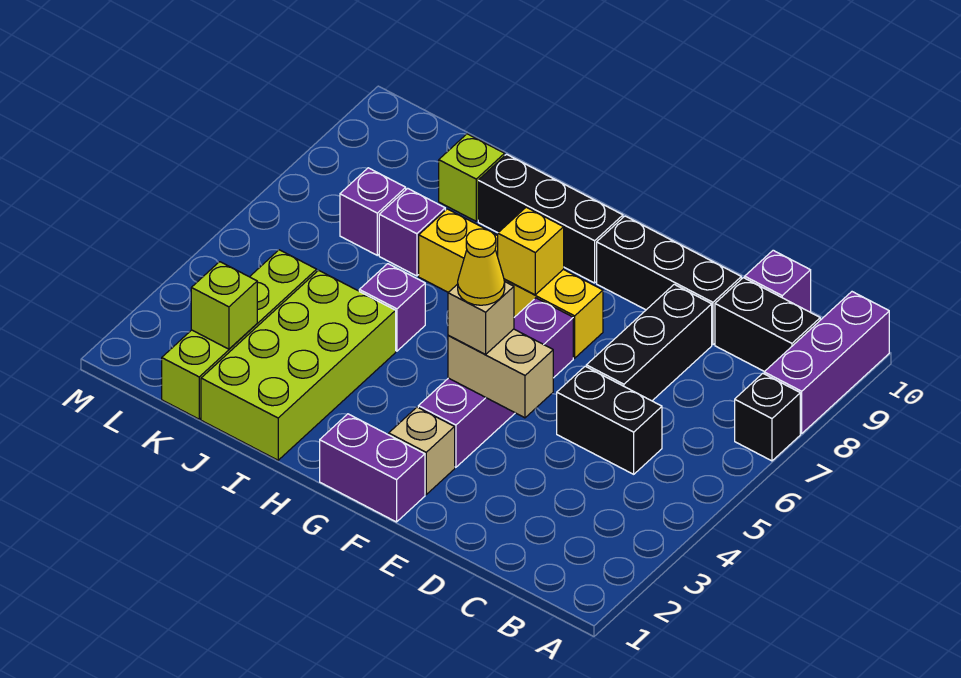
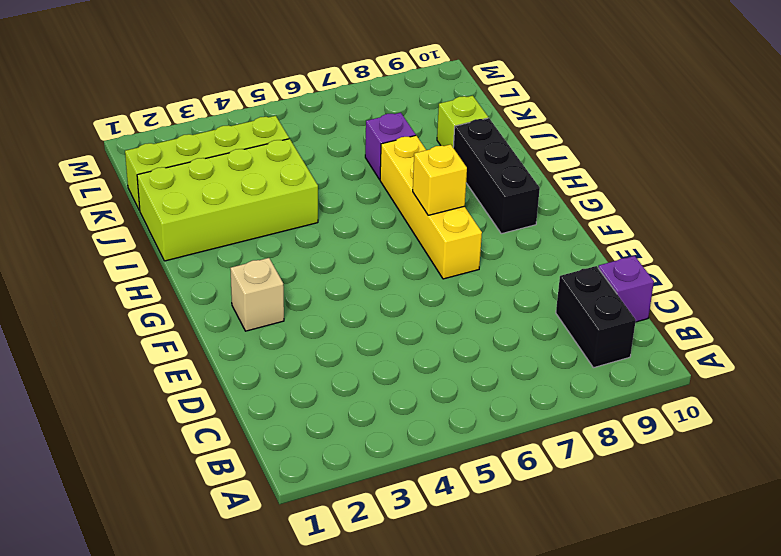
none -> black brick A7 level 1
none -> purple brick A8:A10 level 1
none -> black brick C5:D5 level 1

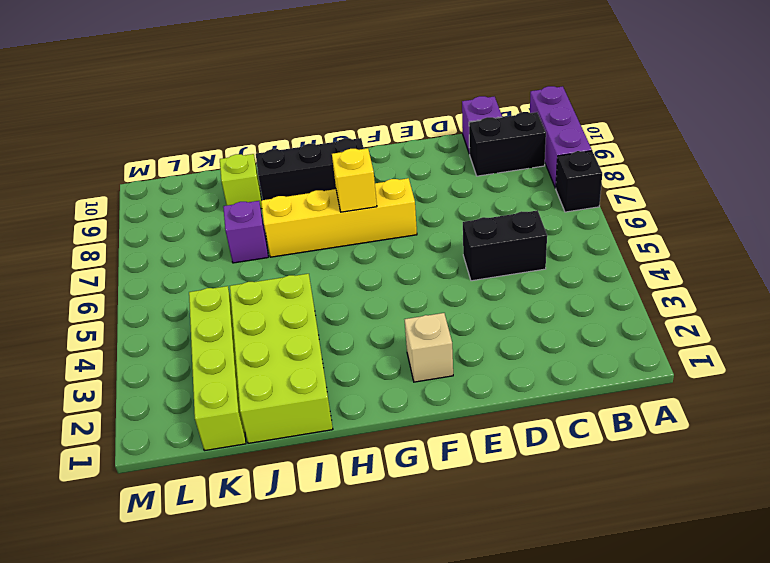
none -> black brick D6:D8 level 1
none -> black brick D9:F9 level 1
none -> purple brick F1:G1 level 1

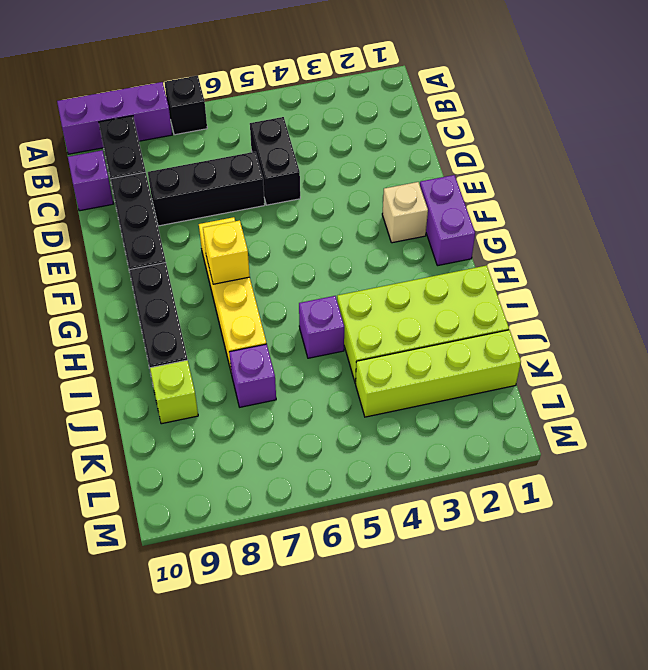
none -> purple brick F3:F6 level 1
none -> purple brick K7 level 1
none -> tan brick E4:F4 level 2

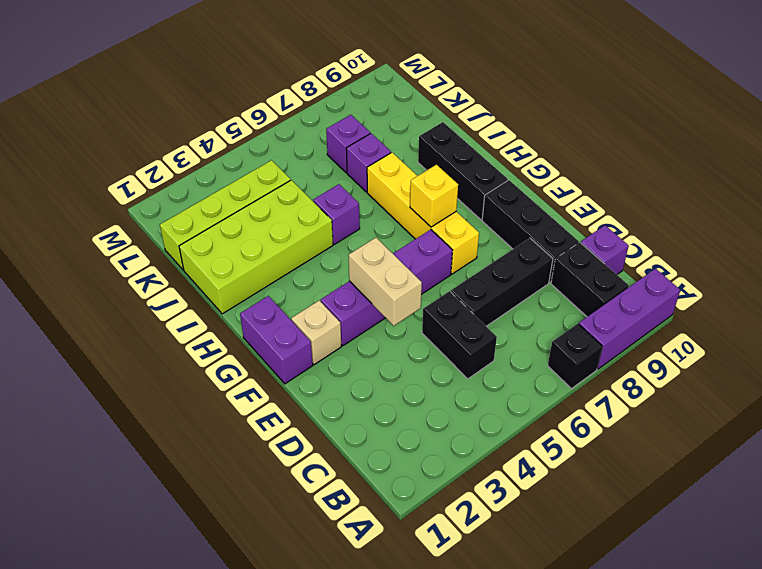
none -> lime brick J9 level 1
none -> lime brick K2 level 2
none -> tan brick F4 level 3

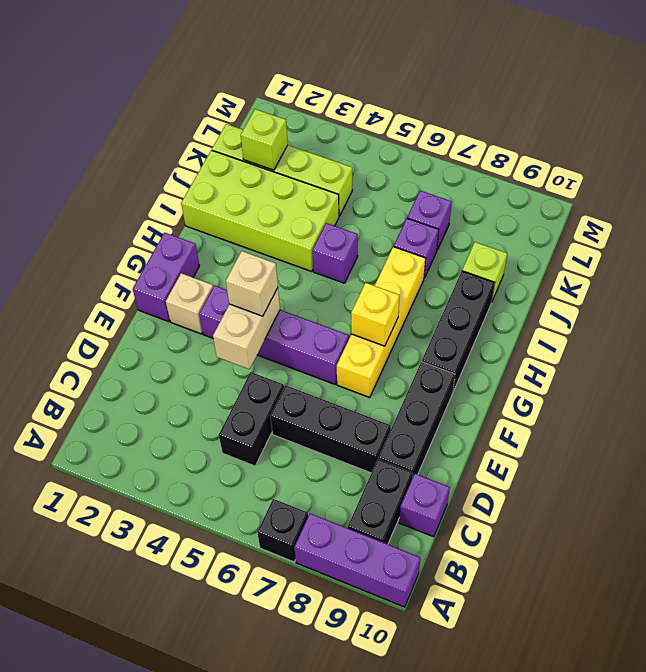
none -> yellow cone F4 level 4

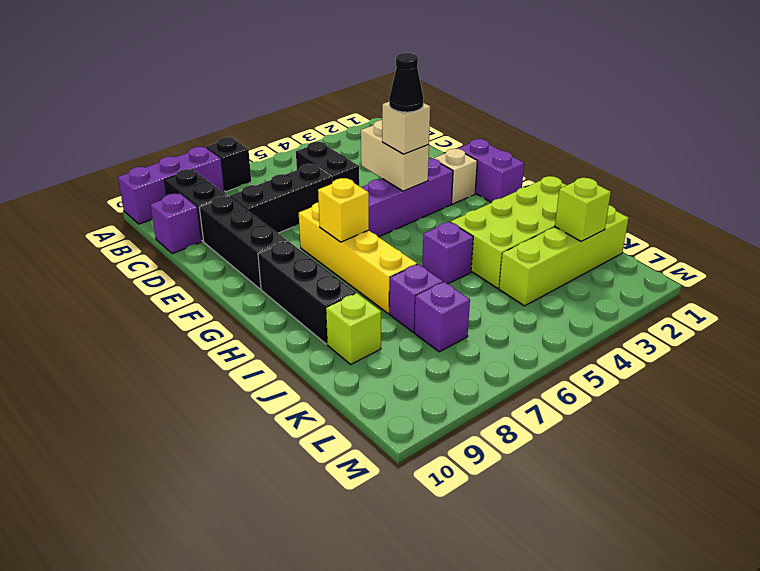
black cone F4 level 4 -> yellow cone F4 level 4

